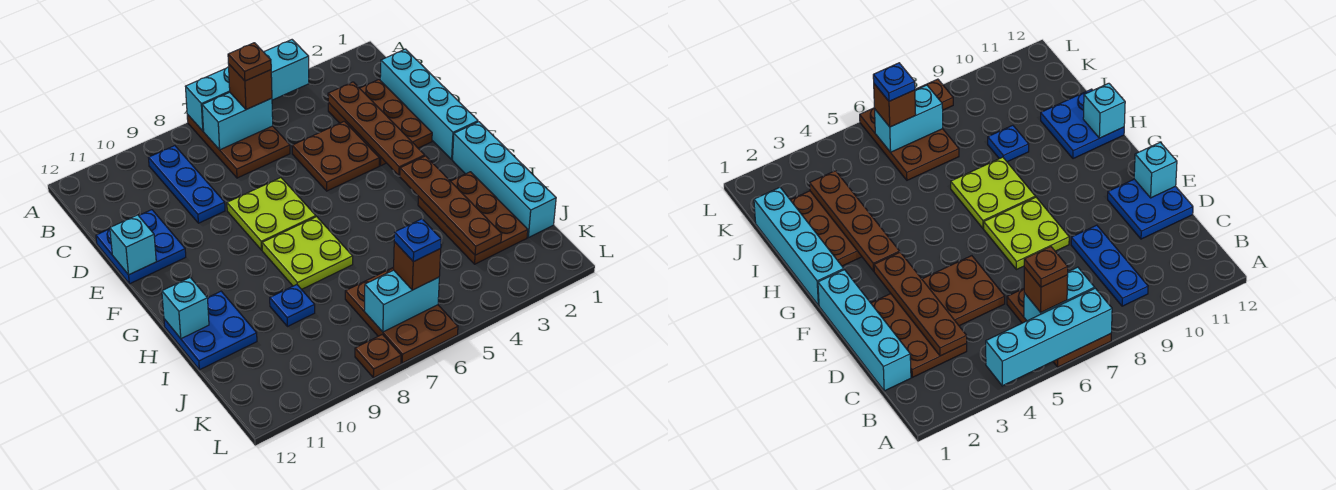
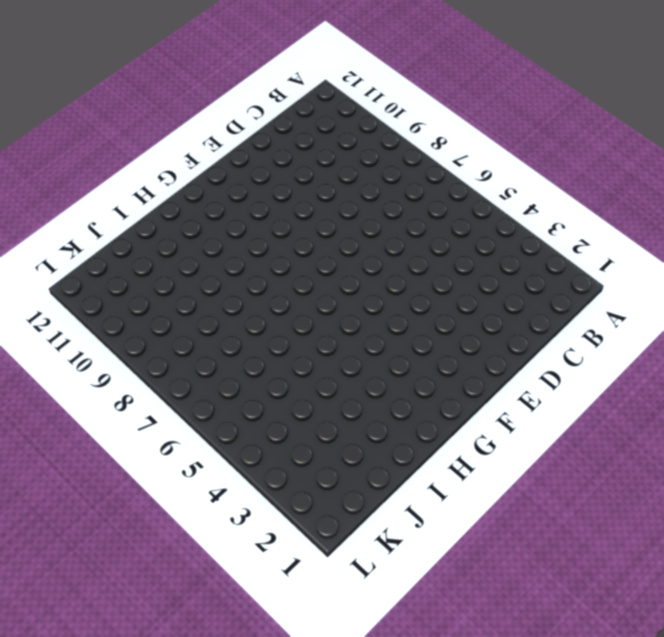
none -> brown plate A6:C7 level 1
none -> blue plate B9:D9 level 1
none -> cyan brick C1:F1 level 1

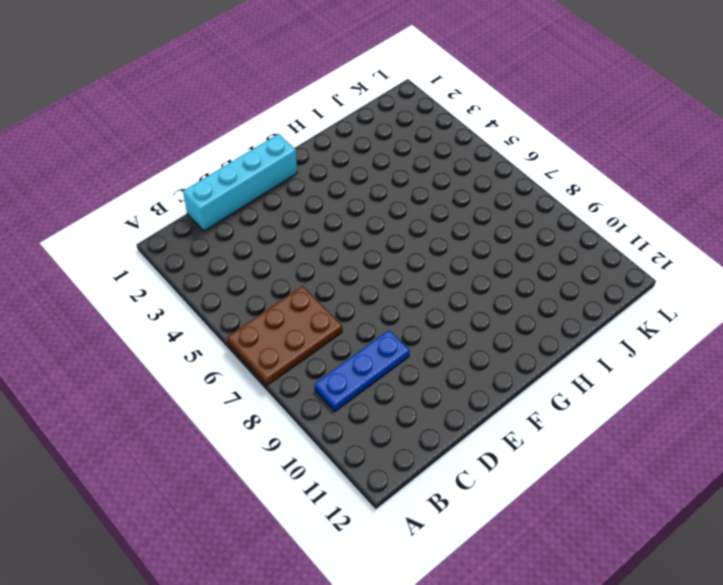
none -> brown plate C2:E3 level 1
none -> brown plate D4:E5 level 1
none -> blue plate D11:E12 level 1

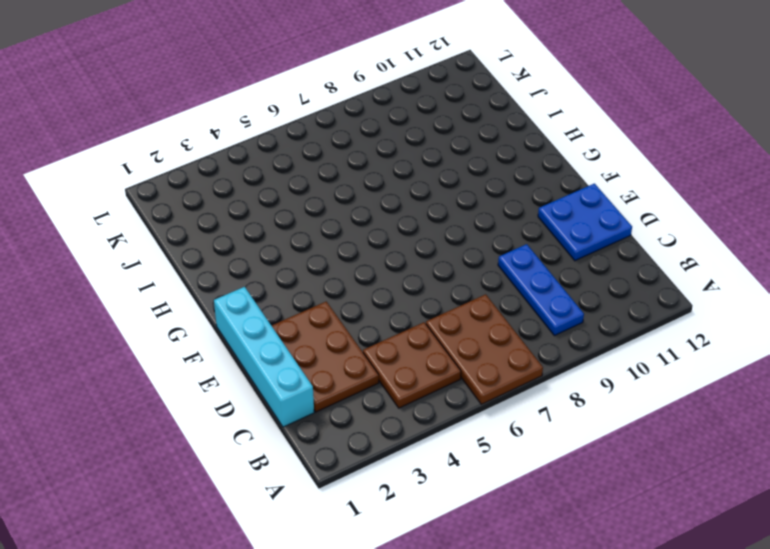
brown plate B4:C5 level 1 -> brown plate D4:E5 level 1
none -> lime plate E7:F8 level 1
none -> cyan brick G1:J1 level 1
none -> lime plate G7:H8 level 1

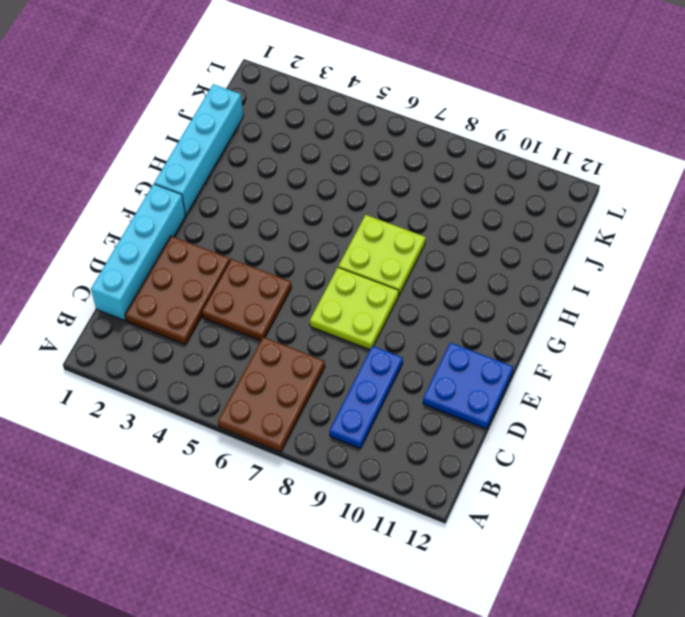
none -> brown plate H2:J3 level 1
none -> blue plate H11:I12 level 1
none -> blue plate I9 level 1

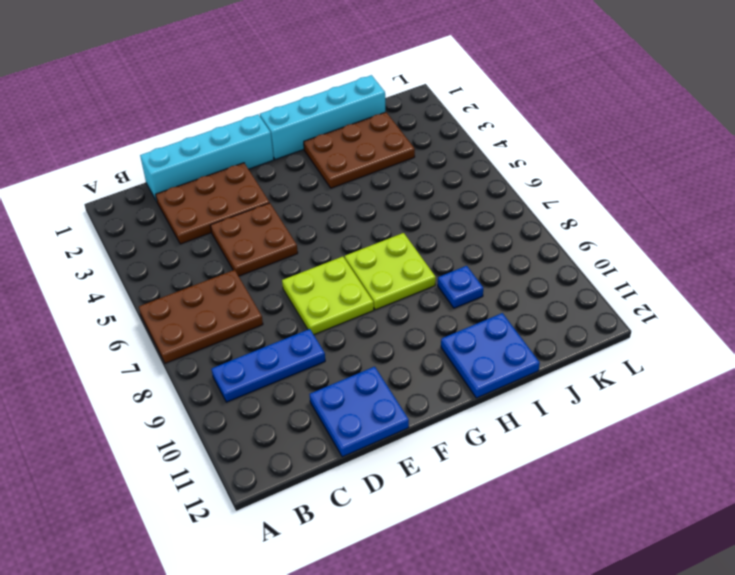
none -> brown plate J6:L7 level 1
none -> brown plate L8 level 1
none -> cyan brick A4:A7 level 2

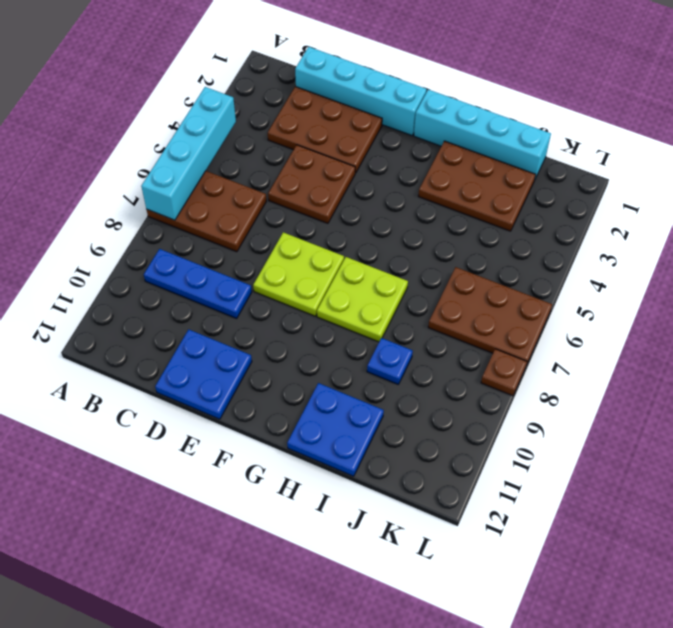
none -> cyan brick B6:B7 level 2
none -> brown plate C3:F3 level 2
none -> cyan brick E12 level 2

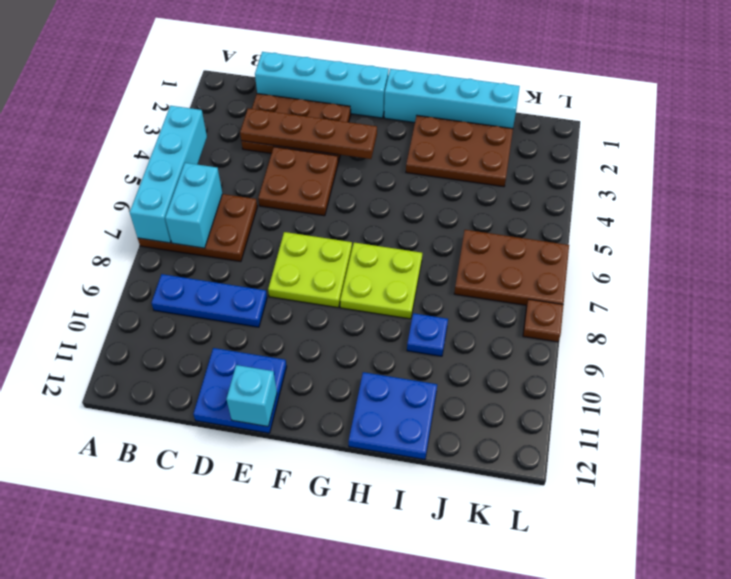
none -> brown plate G3:J3 level 2
none -> cyan brick H12 level 2
none -> cyan brick K6:K7 level 2

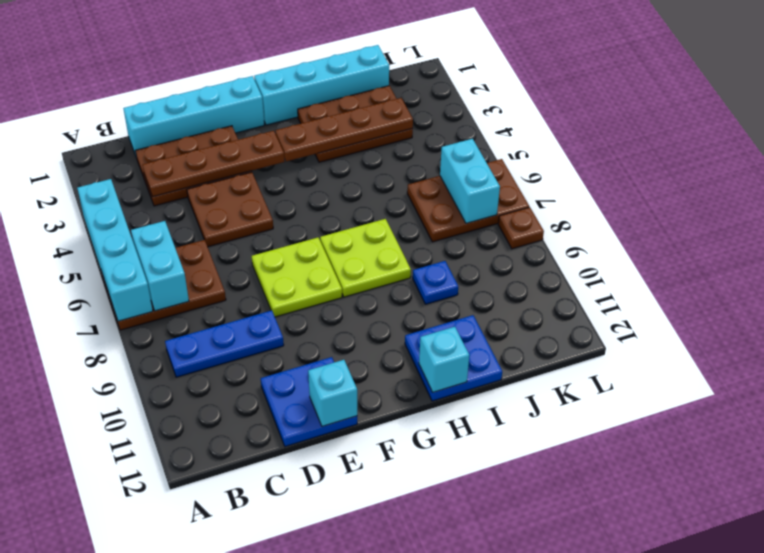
none -> brown brick B6 level 3
none -> brown brick K6 level 3
none -> brown plate B6 level 4

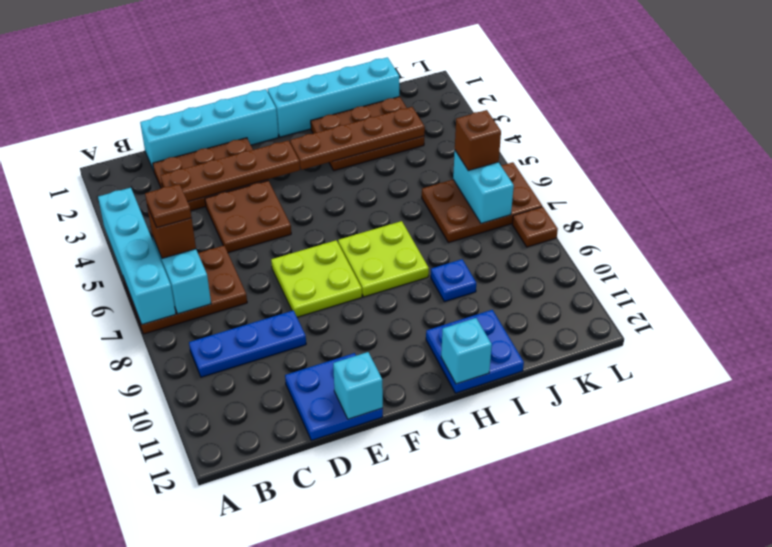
none -> blue plate K6 level 4

